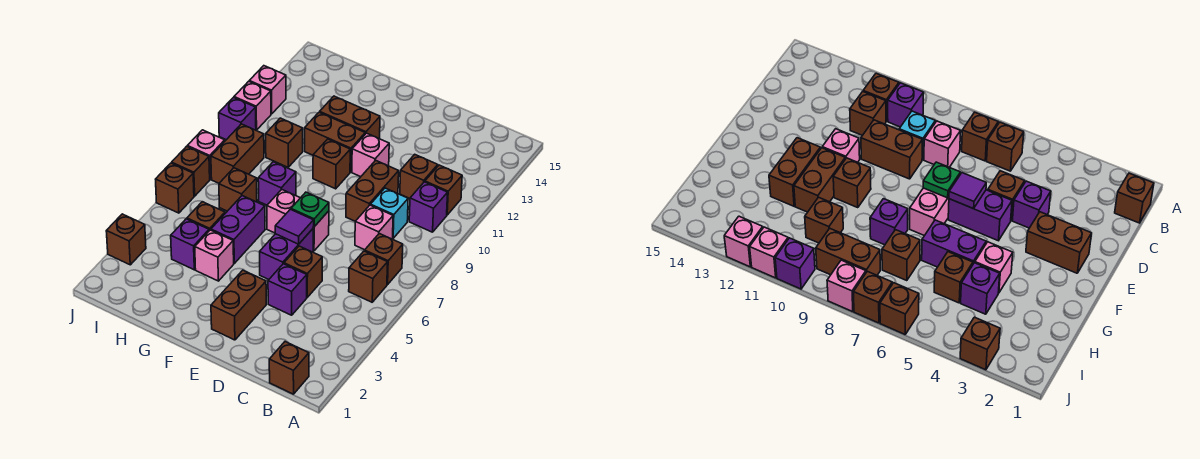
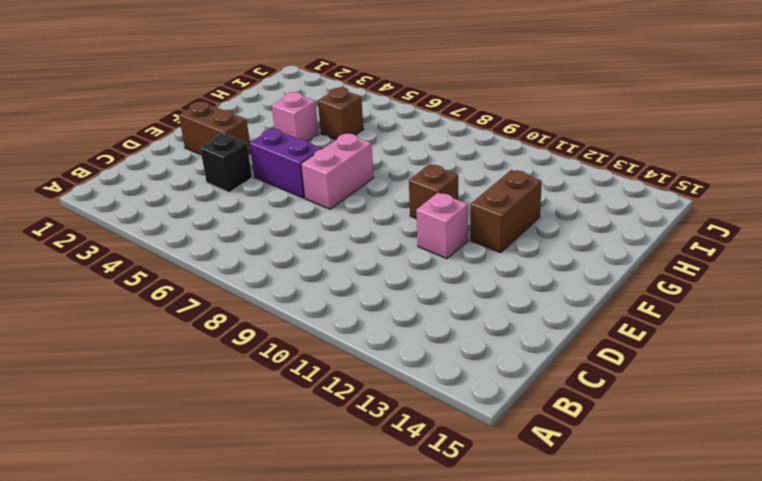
black brick D4 level 1 -> purple brick D4 level 1
none -> brown brick B1 level 1
none -> brown brick B6 level 1
none -> brown brick B7 level 1
none -> purple brick B10 level 1

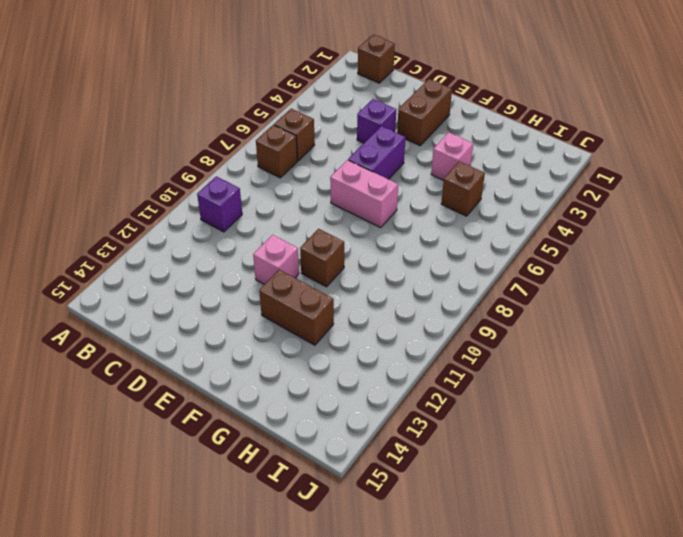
none -> brown brick B11 level 1
none -> pink brick C8 level 1
none -> cyan brick C9 level 1
none -> brown brick C11 level 1

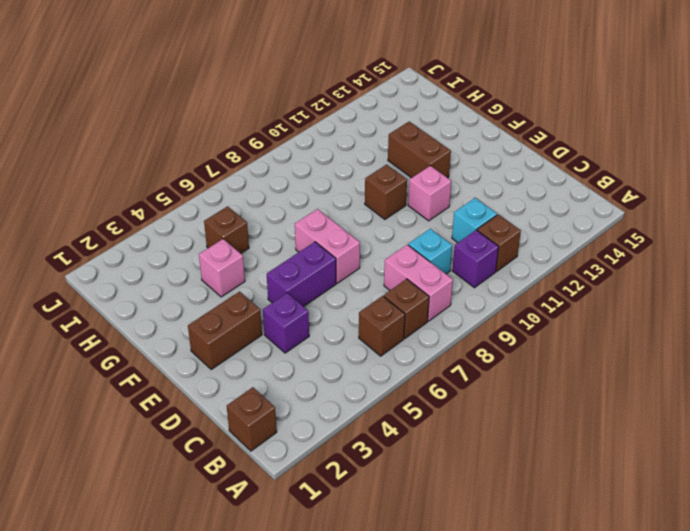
pink brick B8:C8 level 1 -> pink brick C8 level 1
cyan brick C11 level 1 -> brown brick C11 level 1
none -> brown brick D5 level 1
none -> brown brick D9:D10 level 1
none -> brown brick F11:G11 level 1
none -> purple brick G5:G6 level 1

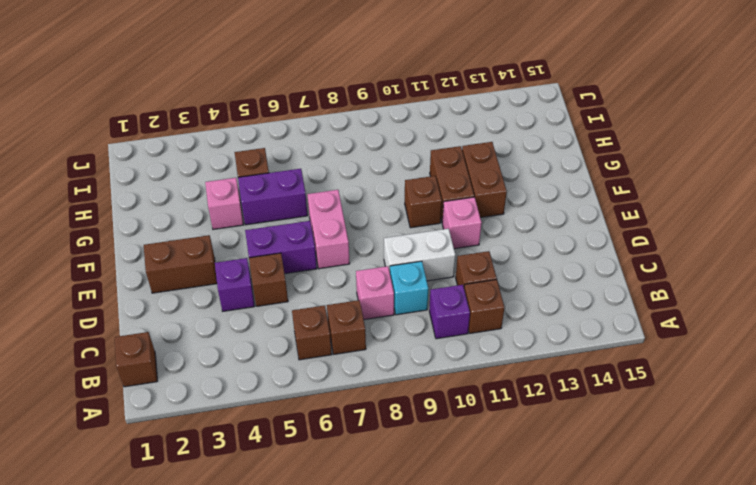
white brick D9:D10 level 1 -> brown brick D9:D10 level 1
none -> purple brick G8 level 1
none -> purple brick H4 level 1
none -> brown brick H7 level 1
none -> brown brick H10 level 1

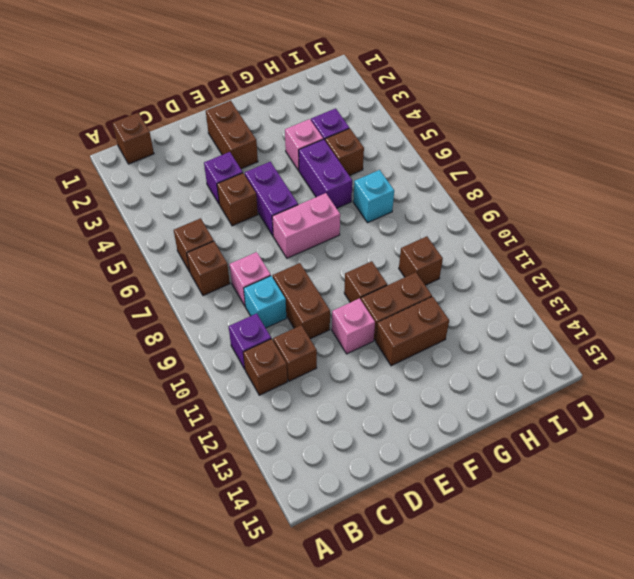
cyan brick H7 level 1 -> brown brick H7 level 1
none -> purple brick G8 level 1
none -> brown brick I8:I9 level 1
none -> brown brick J3 level 1
none -> brown brick J6 level 1

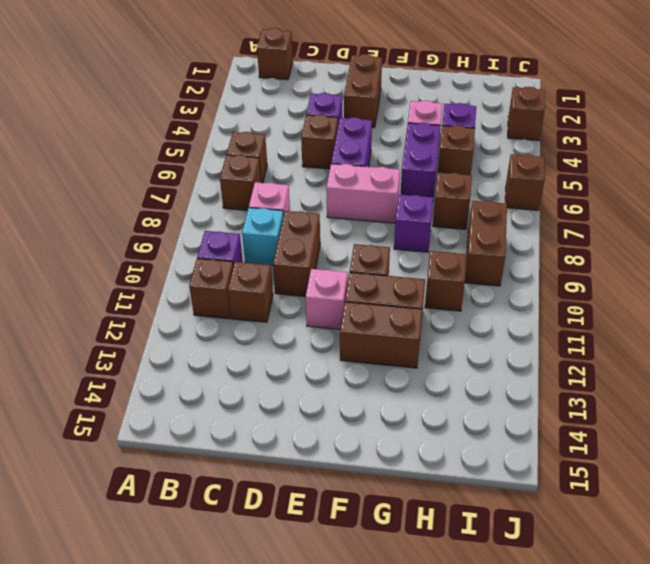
none -> brown brick J7 level 1
none -> pink brick J8 level 1
none -> purple brick J10 level 1
none -> pink brick J11 level 1

